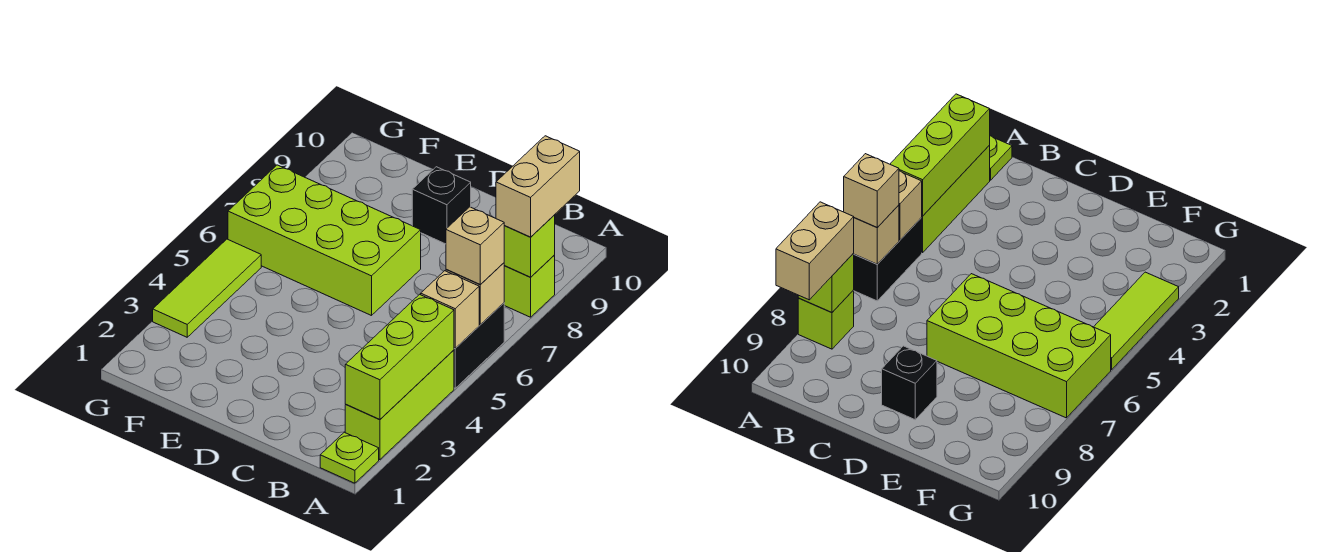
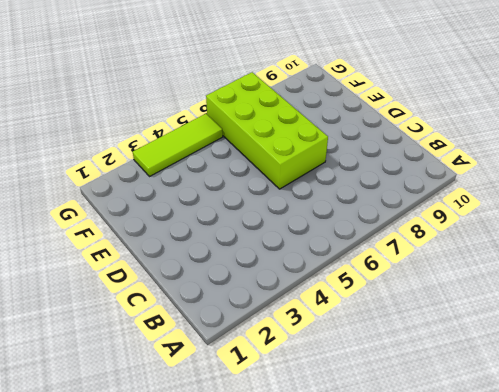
none -> lime plate A1 level 1
none -> lime brick A2:A4 level 1
none -> black brick A5:A6 level 1

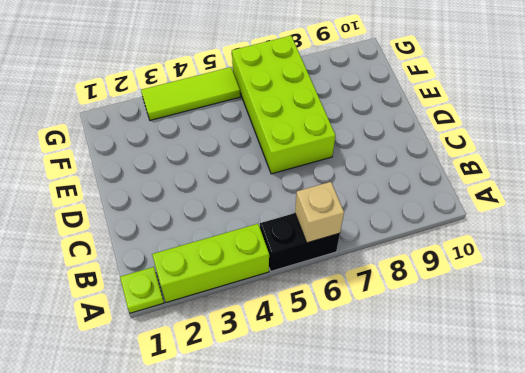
none -> lime brick A8 level 1
none -> black brick D9 level 1
none -> lime brick A2:A4 level 2

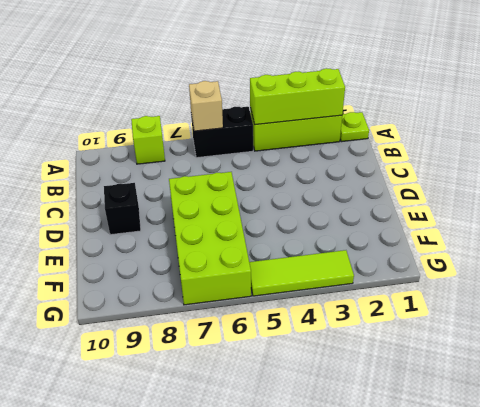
none -> tan brick A5 level 2
none -> lime brick A8 level 2
none -> tan brick A6 level 3

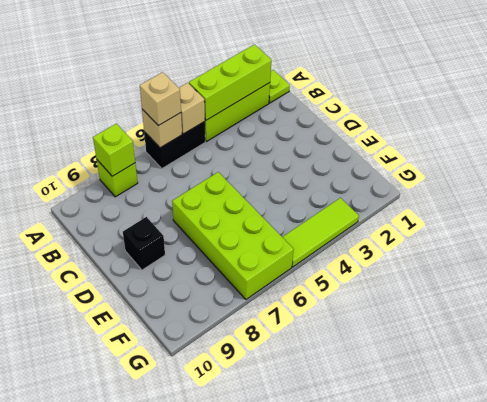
none -> tan brick A8:A9 level 3

